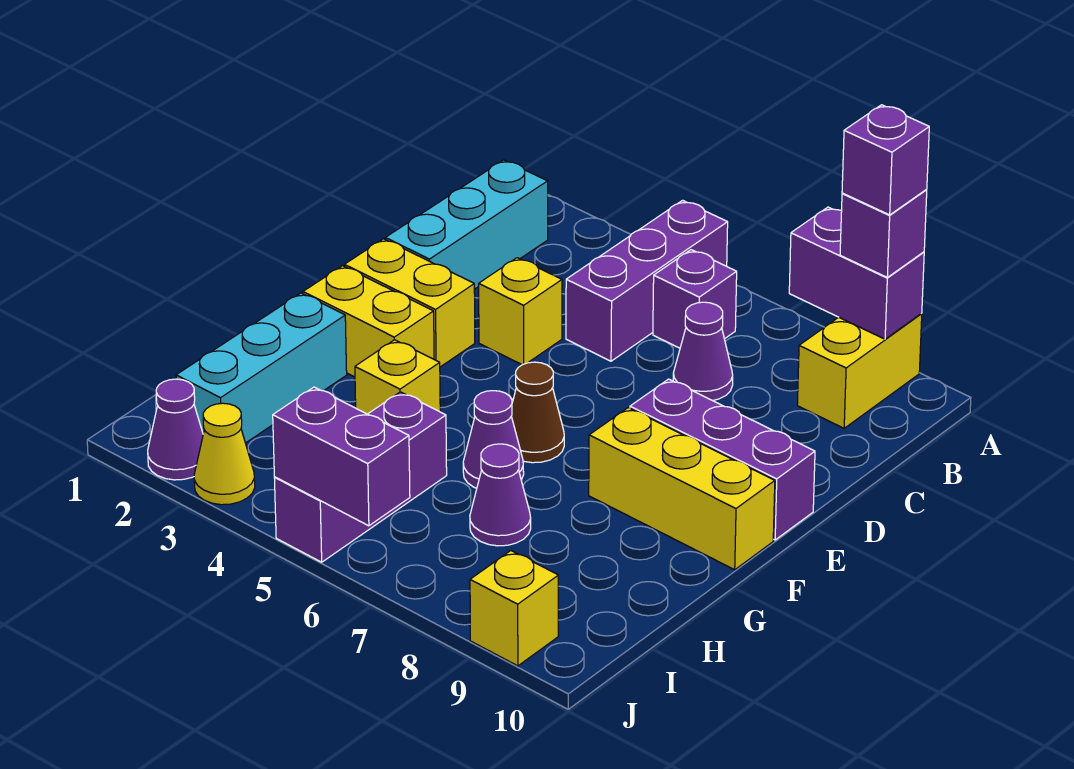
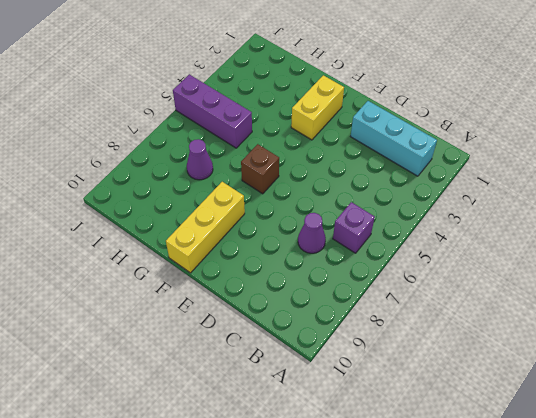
brown brick F6 level 1 -> brown cone F6 level 1
none -> purple brick A5:C5 level 1
none -> yellow brick A9:B9 level 1
none -> yellow brick D4 level 1

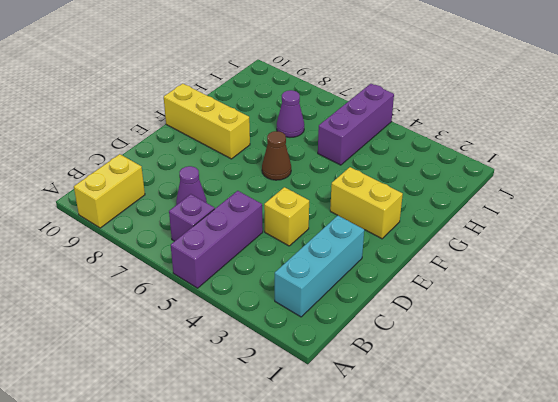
none -> yellow brick E2:E3 level 1
none -> purple brick E8:E10 level 1
none -> cyan brick G2:I2 level 1

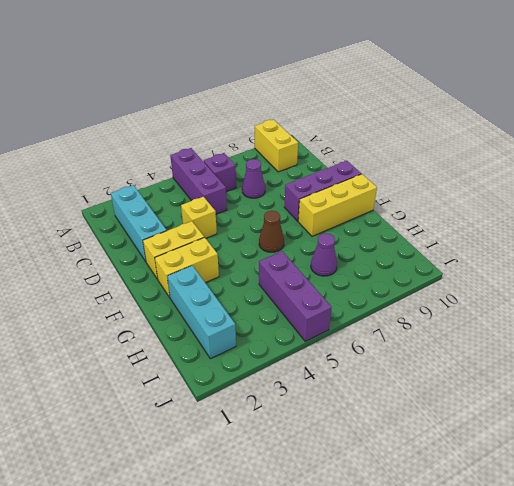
none -> yellow brick G4 level 1
none -> purple cone G6 level 1
none -> purple cone J2 level 1

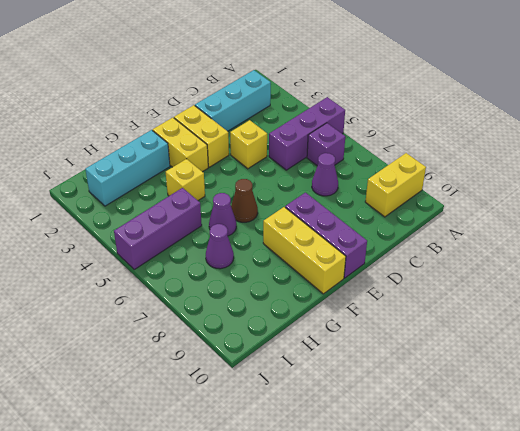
none -> purple cone J2 level 1
none -> yellow cone J3 level 1
none -> yellow brick J9 level 1

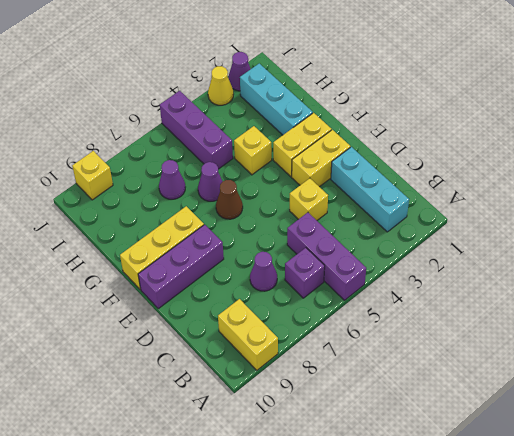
none -> purple brick A8:A9 level 2
none -> purple brick J5:J6 level 2
none -> purple brick A9 level 3

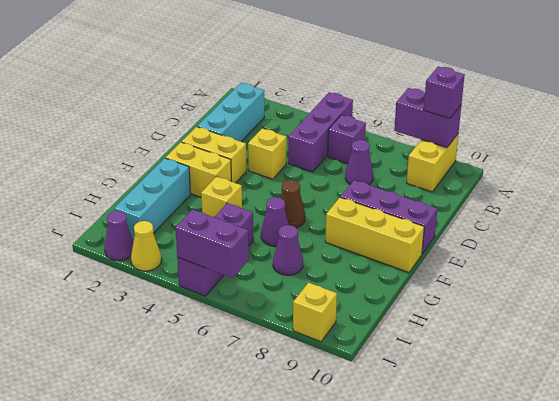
none -> purple brick A9 level 4

